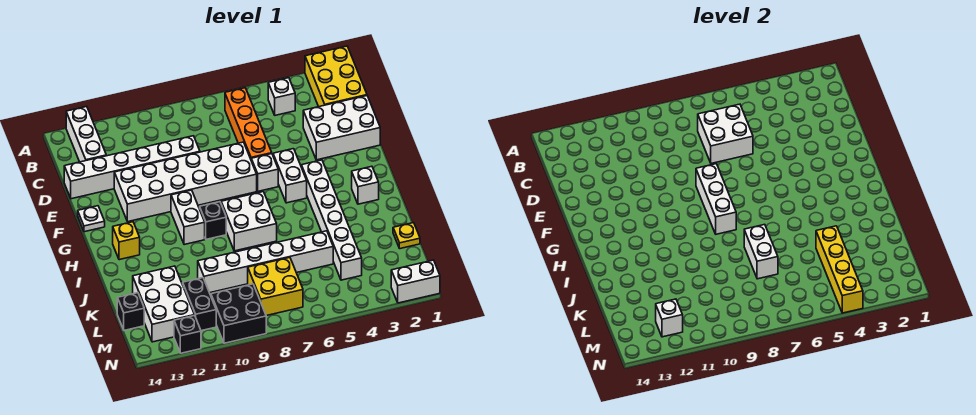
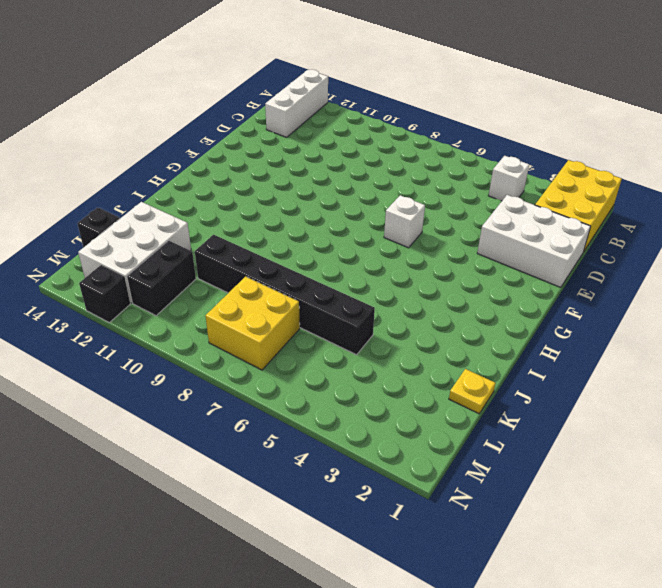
black brick K5:K10 level 1 -> white brick K5:K10 level 1
none -> orange brick B6:E6 level 1
none -> white brick D9:D14 level 1
none -> white brick E7:F12 level 1
none -> white brick F5:G5 level 1

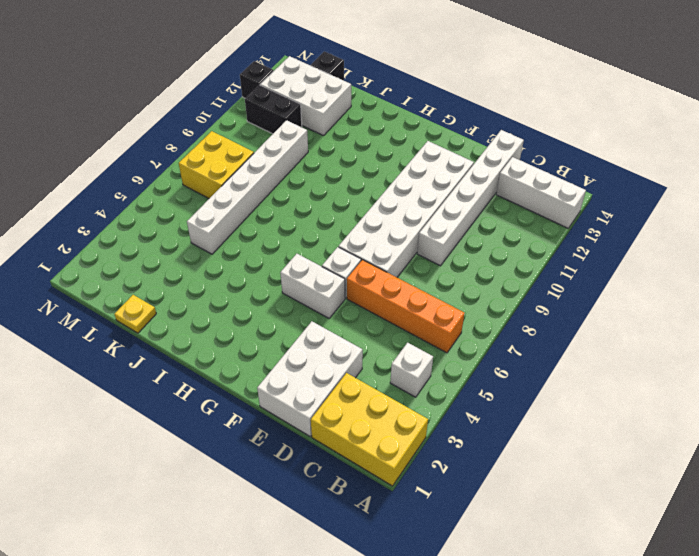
none -> white plate F14 level 1
none -> white brick G4:L4 level 1
none -> white brick G10:H10 level 1
none -> white brick H2 level 1

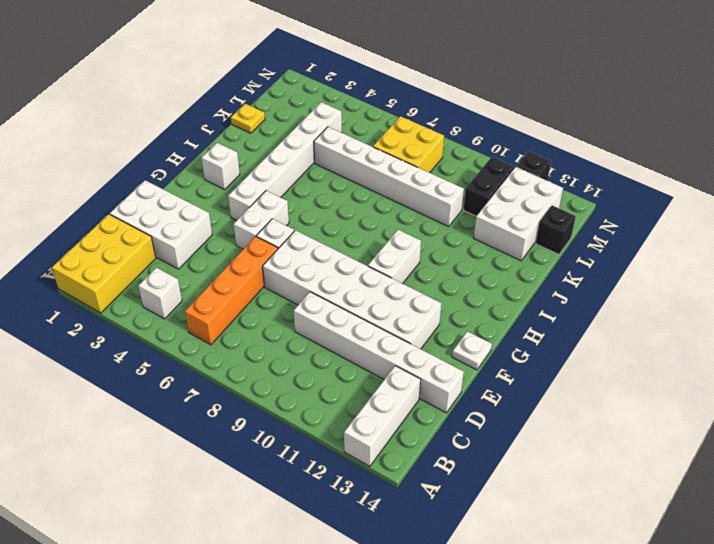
none -> white brick H7:I8 level 1
none -> black brick H9 level 1
none -> yellow brick H13 level 1
none -> black brick M9:N10 level 1

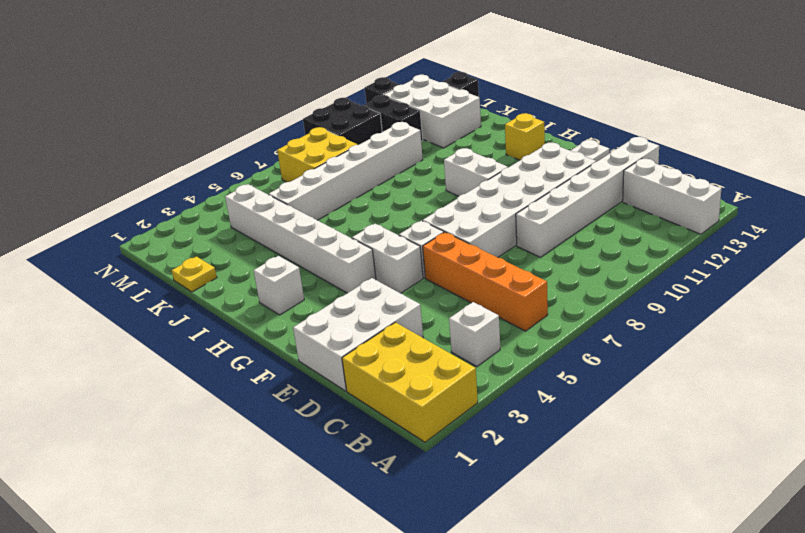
none -> white brick H7:I8 level 1
none -> black brick H9 level 1
none -> white brick N1:N2 level 1
none -> white brick C6:D7 level 2

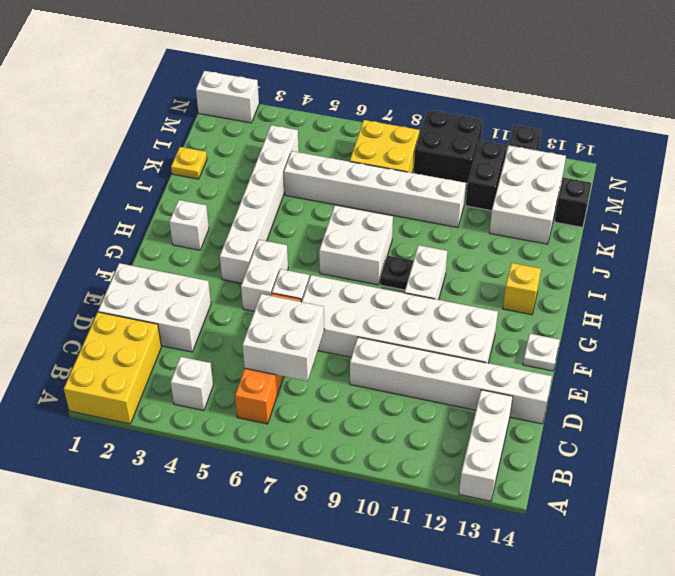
black plate H9 level 1 -> black brick H9 level 1
none -> white brick F8:H8 level 2
none -> white brick J7:K7 level 2
none -> yellow brick K4:N4 level 2
none -> white brick M12 level 2

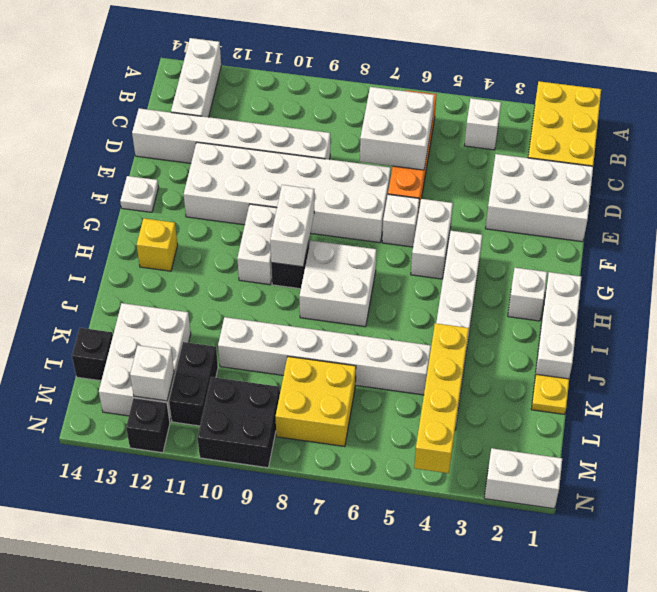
white brick G9:H9 level 2 -> white brick J7:K7 level 2
white brick H1:J1 level 1 -> white brick F8:H8 level 2

